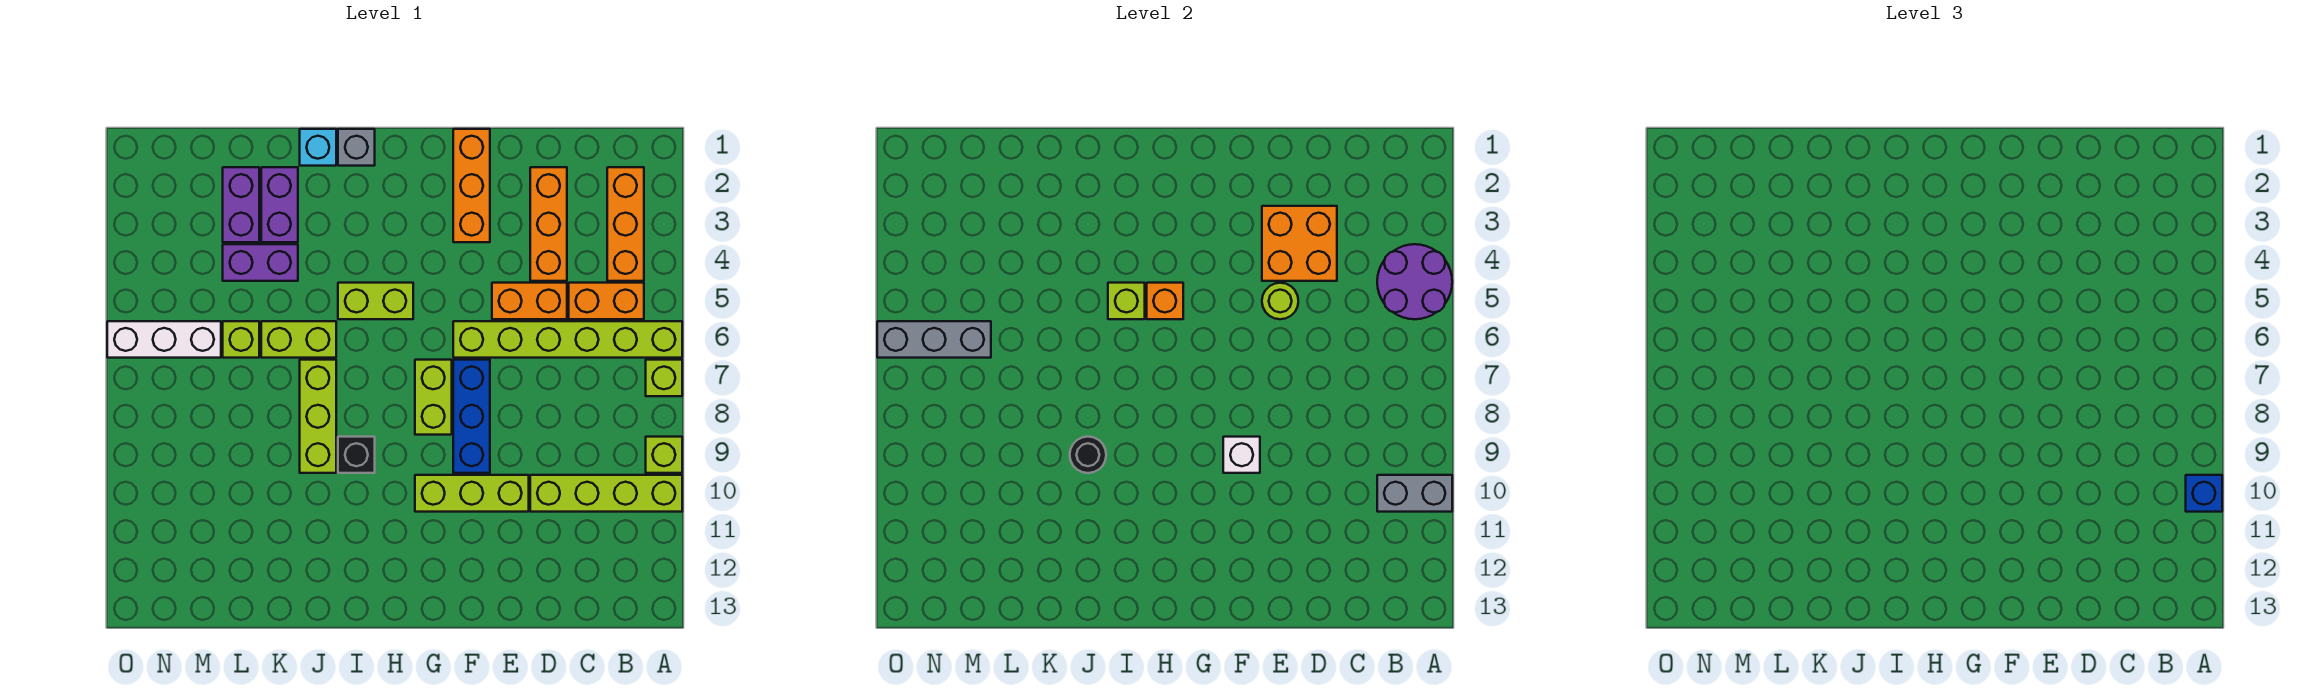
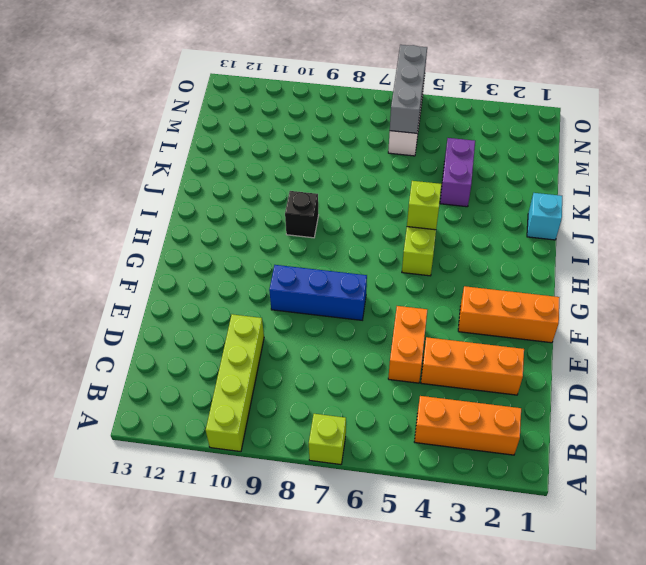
none -> lime brick A6:F6 level 1
none -> lime brick A9 level 1
none -> orange brick B5:C5 level 1
none -> lime brick E10:G10 level 1

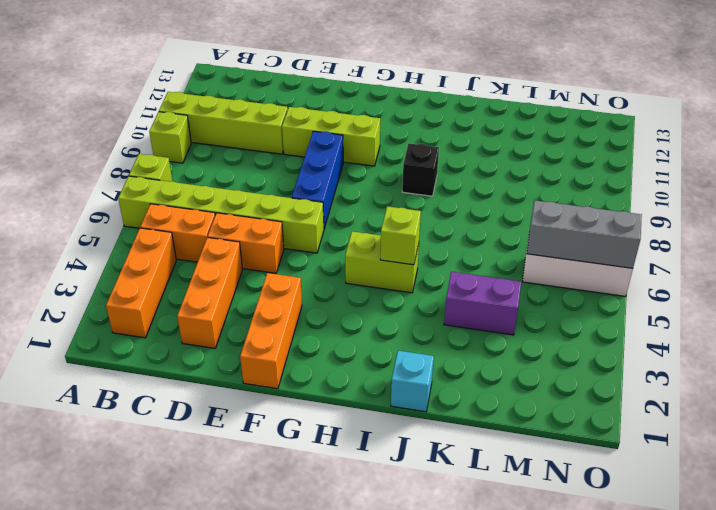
none -> lime brick G7:G8 level 1
none -> grey brick I1 level 1
none -> lime brick J6:K6 level 1
none -> lime brick J7:J9 level 1

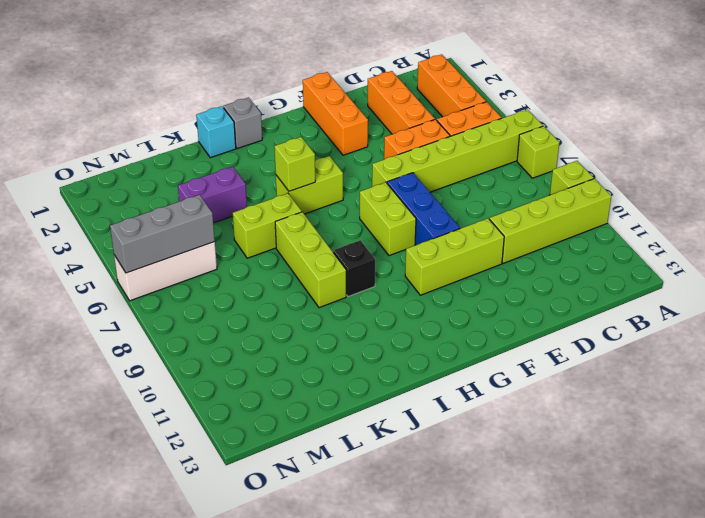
none -> purple brick K2:K3 level 1
none -> purple brick L2:L3 level 1
none -> lime brick L6 level 1
none -> purple round brick A4:B5 level 2

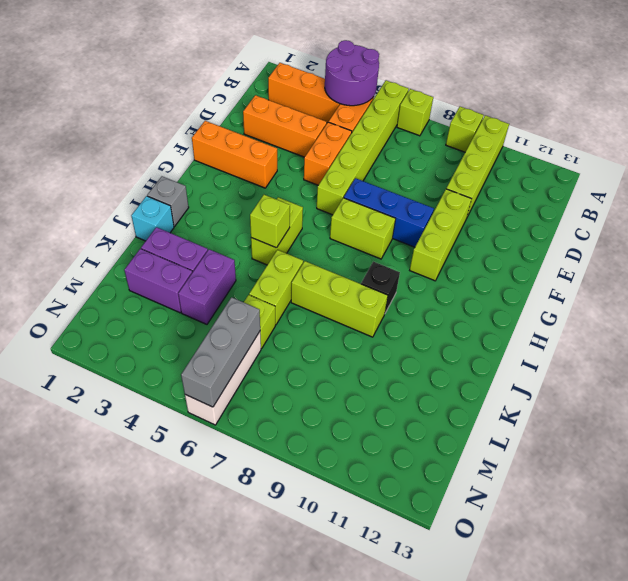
none -> grey brick A10:B10 level 2
none -> orange brick D3:E4 level 2
none -> lime round brick E5 level 2
none -> white brick F9 level 2

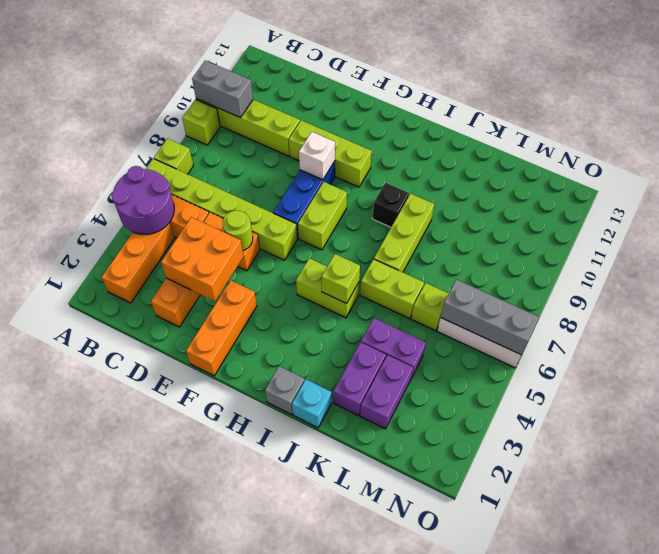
none -> orange brick H5 level 2
none -> black round brick J9 level 2
none -> blue brick A10 level 3

